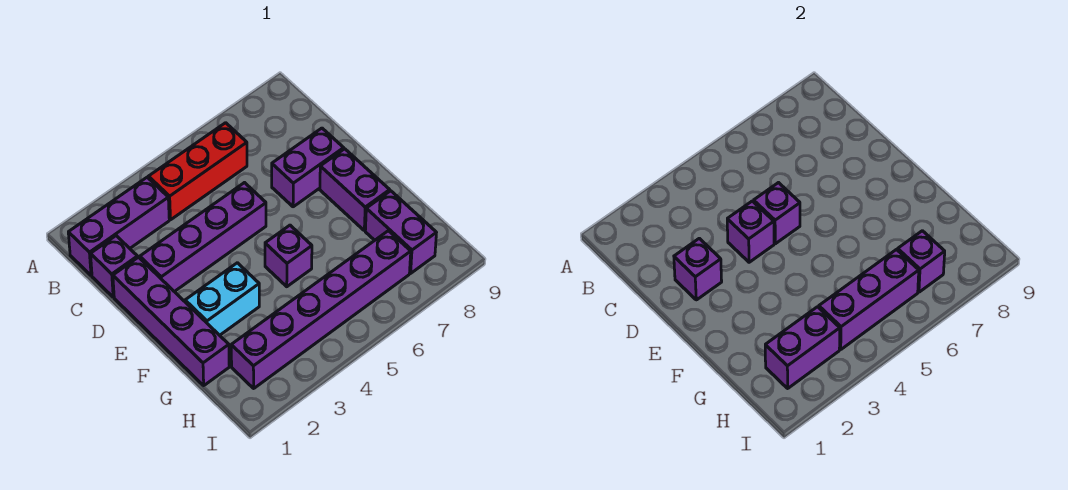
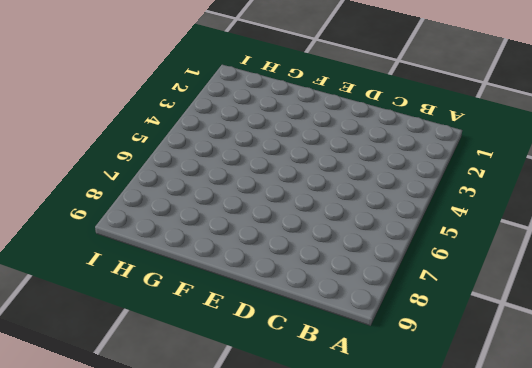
none -> purple brick B1:B3 level 1
none -> red brick B4:B6 level 1
none -> purple brick C1 level 1

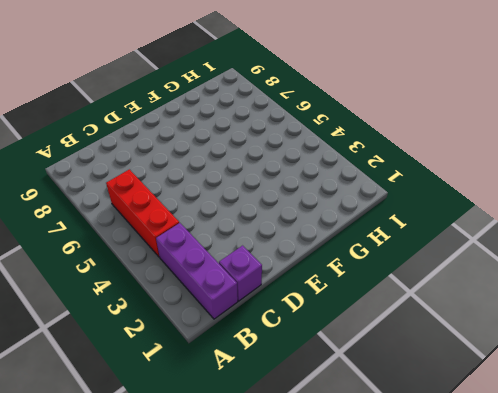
none -> purple brick D1:G1 level 1
none -> purple brick D2:D5 level 1
none -> purple brick D7:D8 level 1

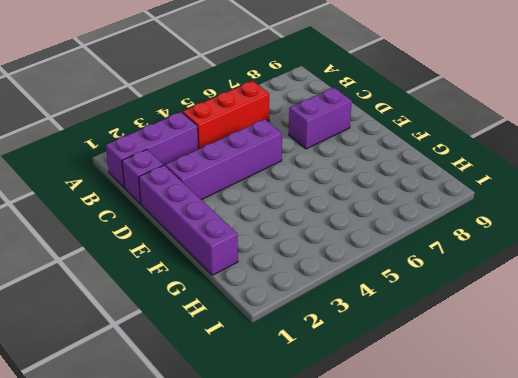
none -> purple brick E8:F8 level 1
none -> cyan brick F2:F3 level 1
none -> purple brick F5 level 1

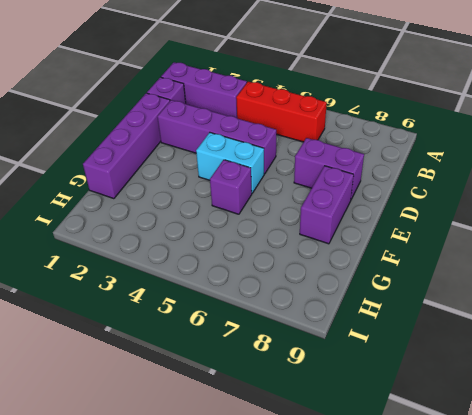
cyan brick E4:E5 level 1 -> cyan brick F2:F3 level 1
none -> purple brick G8:H8 level 1
none -> purple brick H2:H7 level 1
none -> purple brick D2 level 2

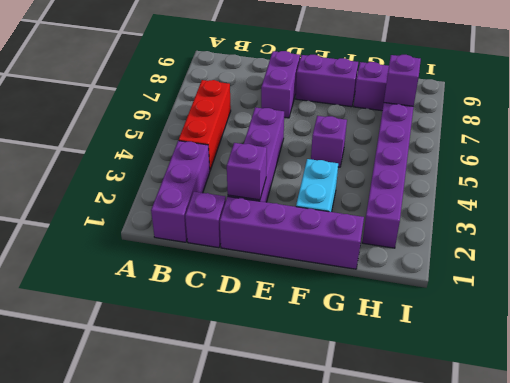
none -> purple brick D4 level 2
none -> purple brick D5 level 2
none -> purple brick H2:H3 level 2

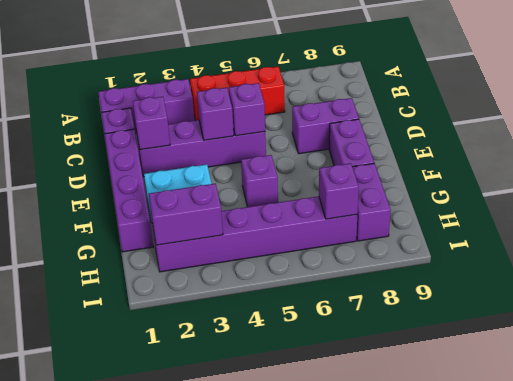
none -> purple brick H4:H6 level 2

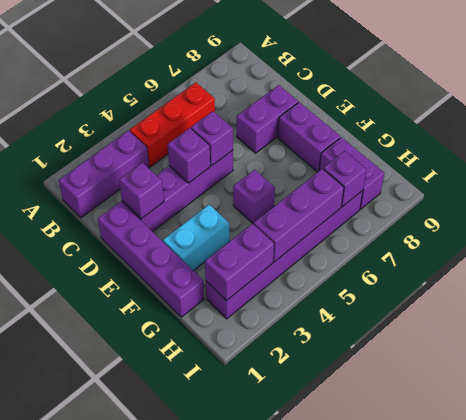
none -> purple brick C1 level 1

